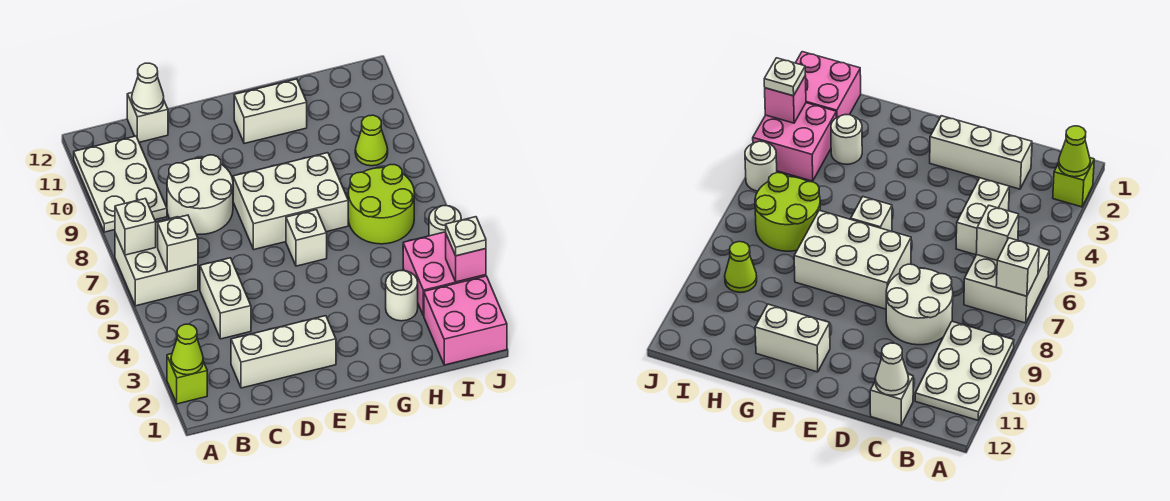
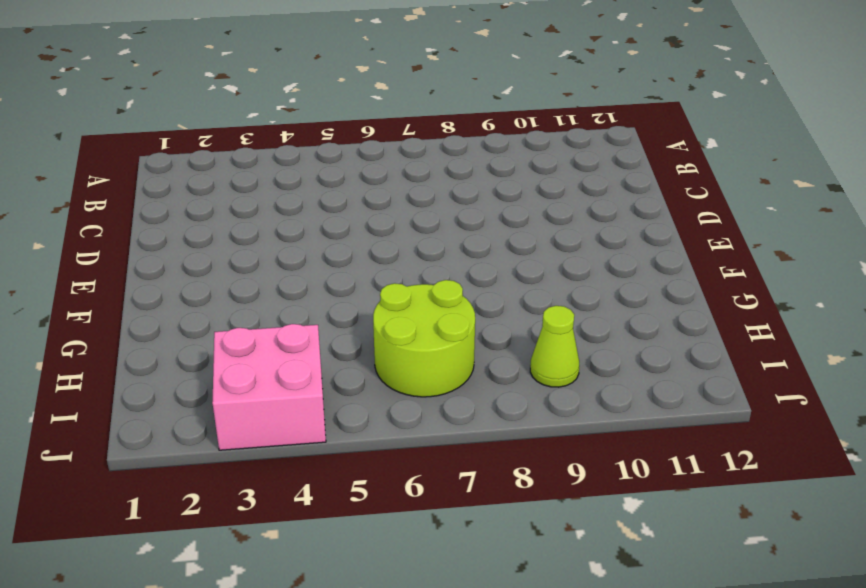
none -> lime brick A2 level 1
none -> white brick A6:B7 level 1
none -> white plate A9:B11 level 1

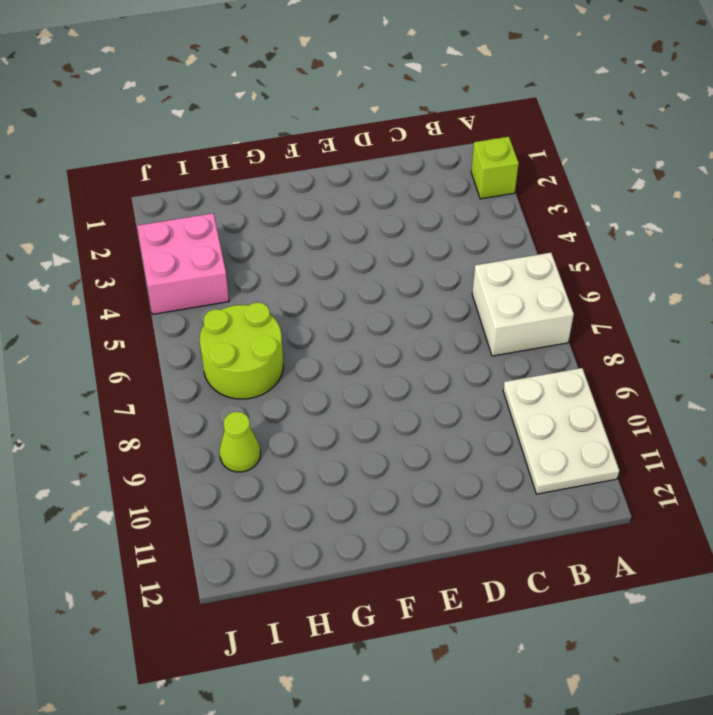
none -> white brick C2:E2 level 1
none -> white brick C4:C5 level 1
none -> white round brick C8:D9 level 1

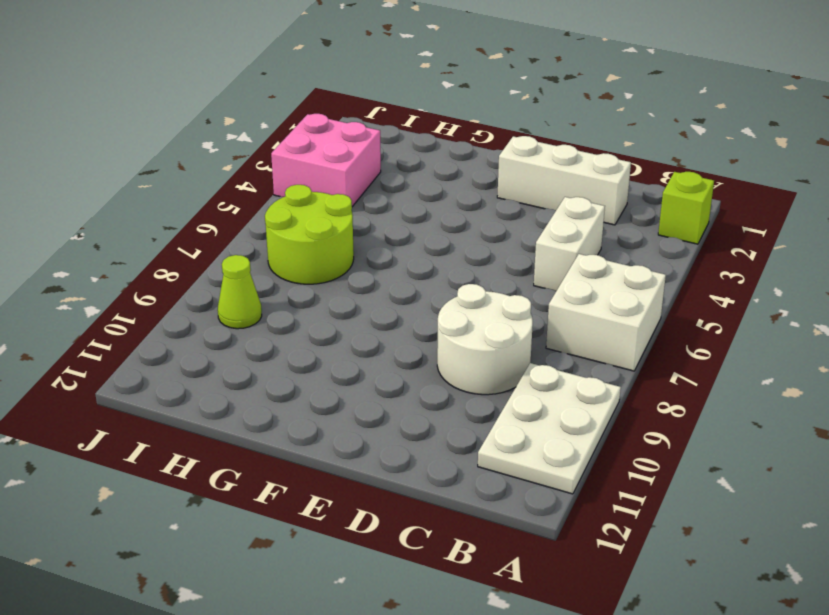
none -> white brick C12 level 1
none -> white brick E7:G8 level 1
none -> white brick F6 level 1

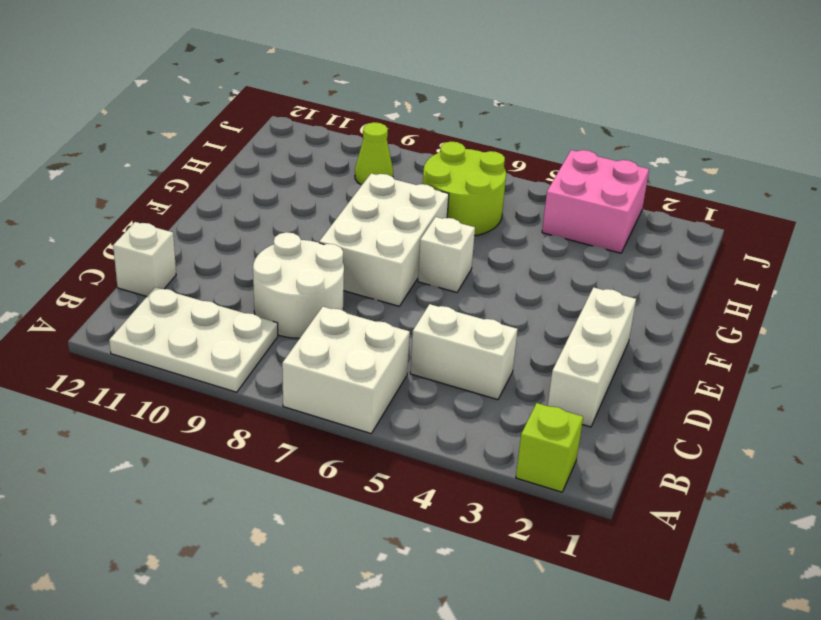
none -> white brick F11:G11 level 1
none -> white round brick H3 level 1
none -> pink brick I1:J2 level 1

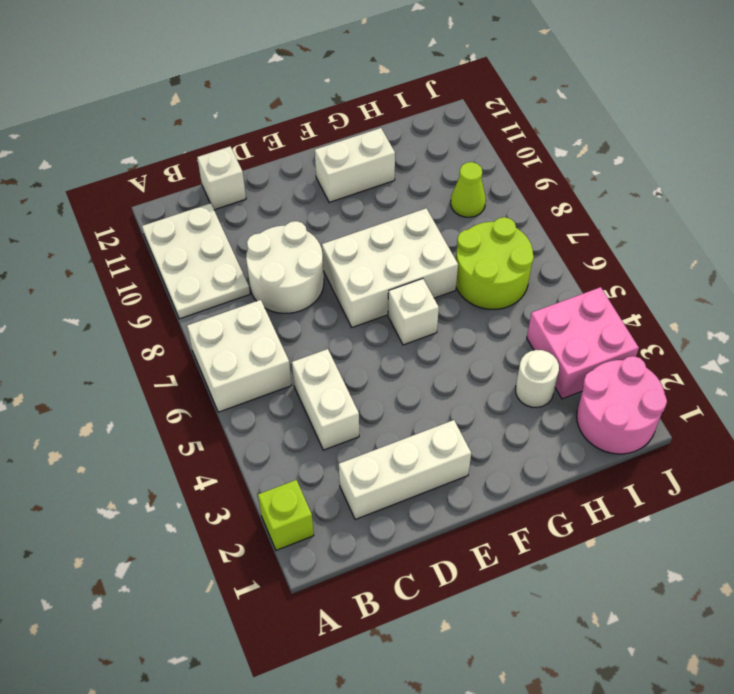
pink round brick I1:J2 level 1 -> pink brick I1:J2 level 1
none -> white round brick J5 level 1
none -> lime cone A2 level 2
none -> white brick A7 level 2

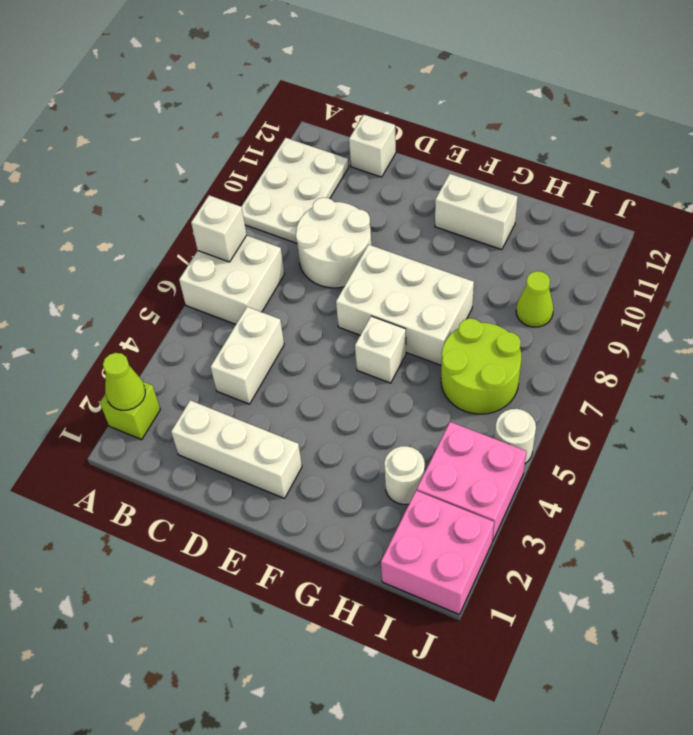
none -> white brick B6 level 2
none -> white cone C12 level 2
none -> pink brick J3 level 2

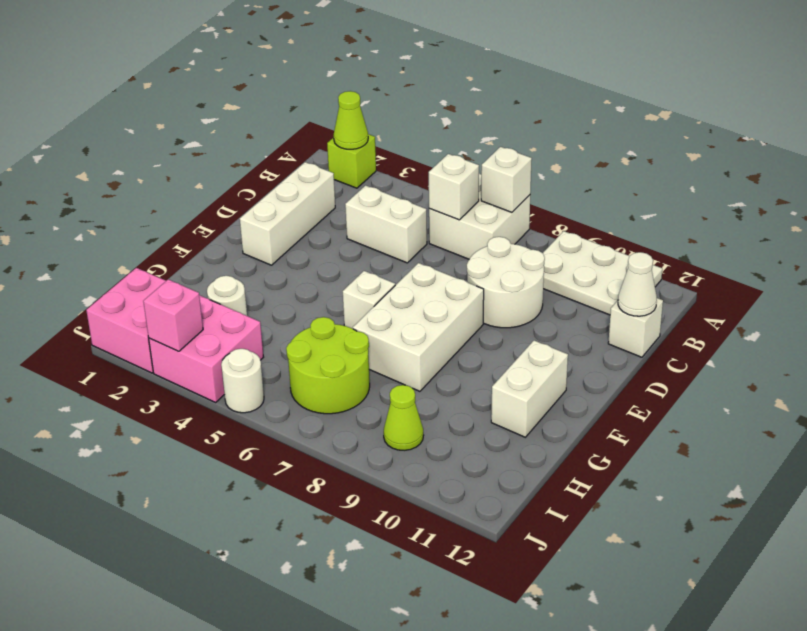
none -> white plate J3 level 3

